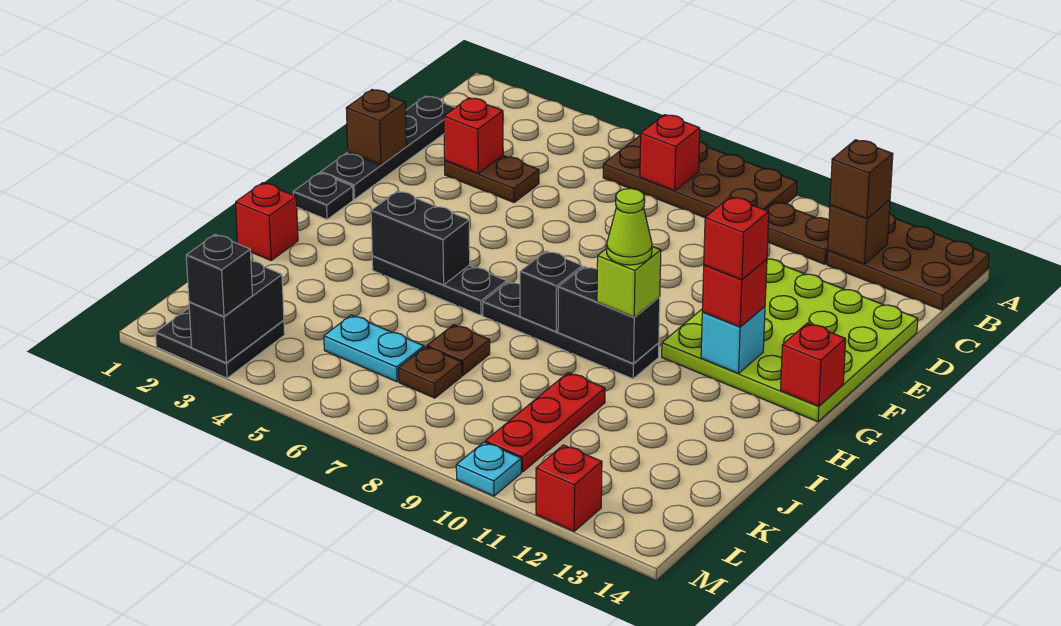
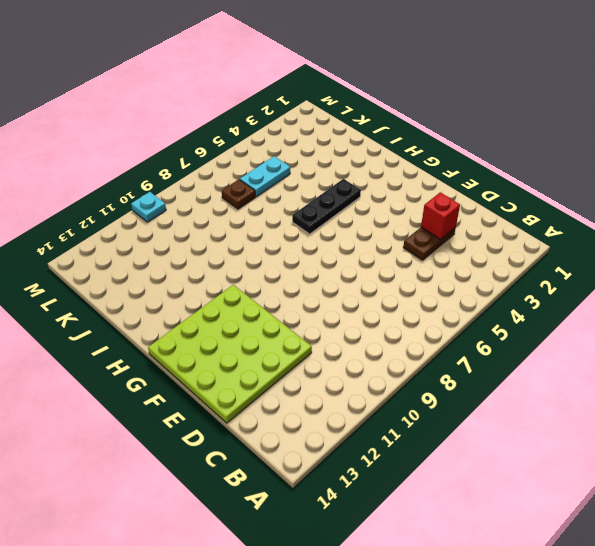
none -> brown plate A6:B9 level 1
none -> brown plate A12:B14 level 1
none -> brown plate B10:B11 level 1
none -> black plate C1:F1 level 1

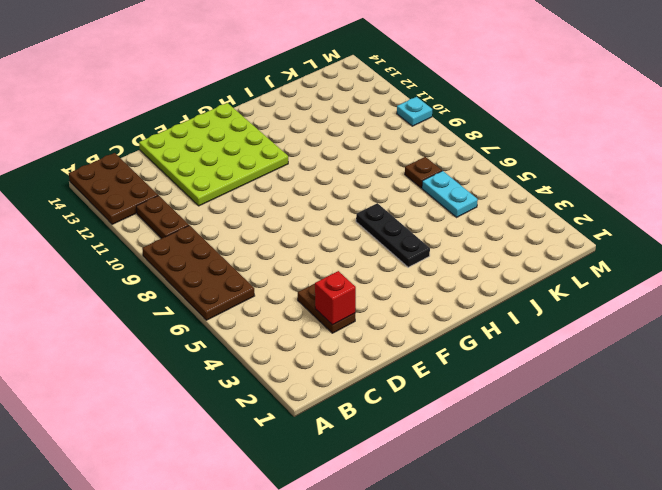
none -> black plate C1:F1 level 1
none -> black plate G1 level 1
none -> black plate H7:H10 level 1
none -> red brick I1 level 1

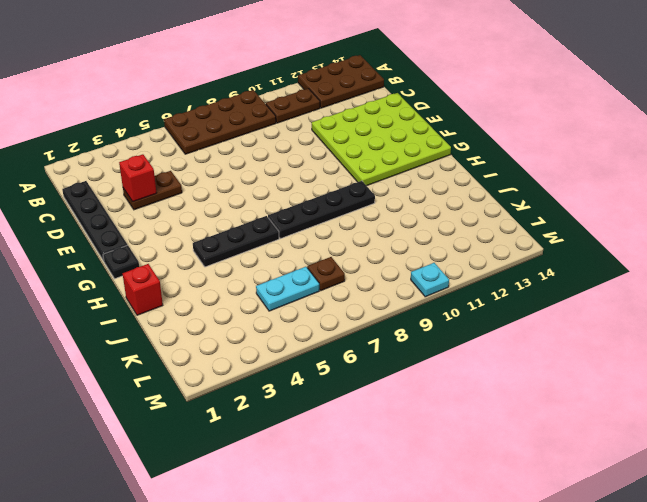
none -> brown plate J7 level 1
none -> red plate J10:L10 level 1
none -> black plate L2:M3 level 1
none -> red brick M12 level 1

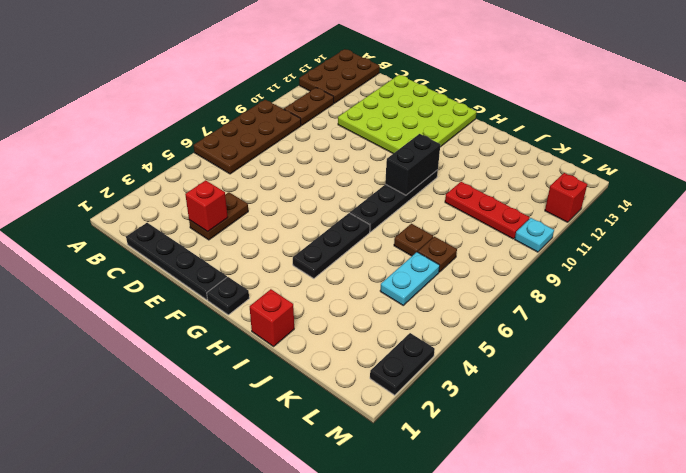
black plate M2:M3 level 1 -> black plate L2:M3 level 1
none -> red brick B7 level 2
none -> brown brick B12 level 2
none -> brown brick E1 level 2
none -> cyan brick G12 level 2

